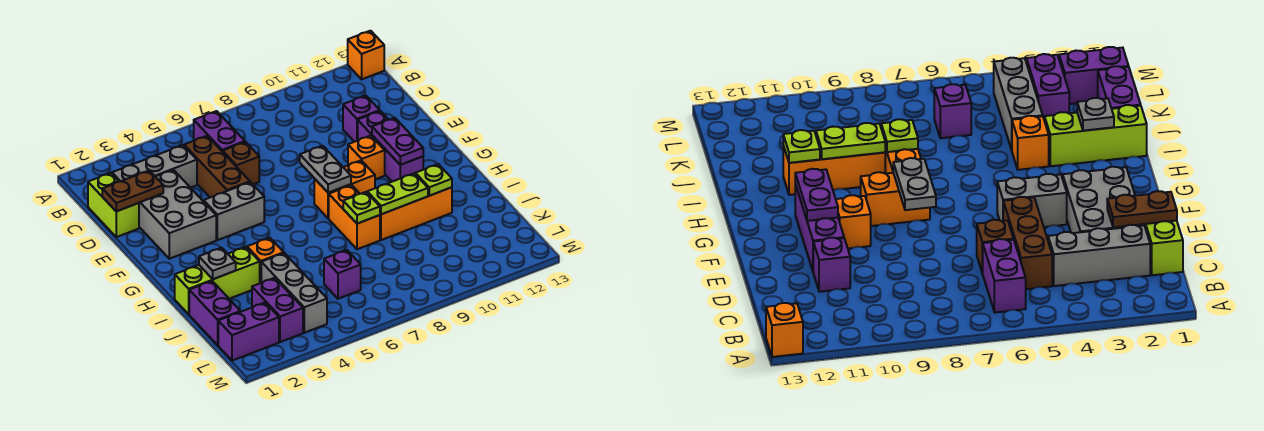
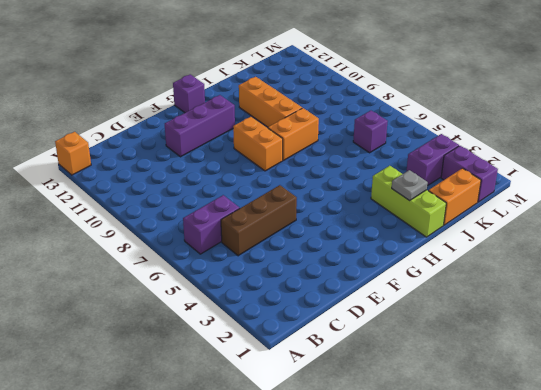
purple brick G13 level 1 -> purple brick D11 level 1
orange brick J1:K1 level 1 -> purple brick J1:K1 level 1
none -> lime brick C1:D1 level 1
none -> grey brick C2:C4 level 1
none -> grey brick D2:F3 level 1

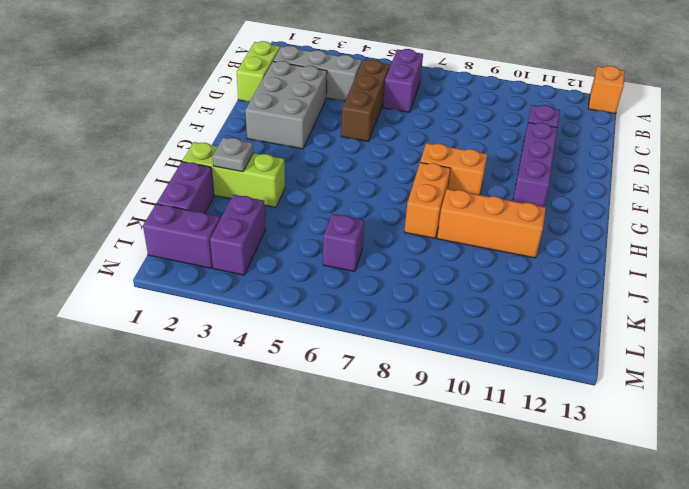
none -> brown brick D6 level 1
none -> grey brick F4:F5 level 1
none -> orange brick F10 level 1

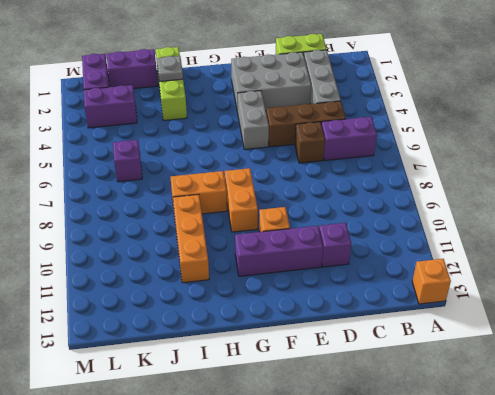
none -> orange brick I4 level 1
none -> grey brick J4:L4 level 1
none -> brown plate D1:D2 level 2

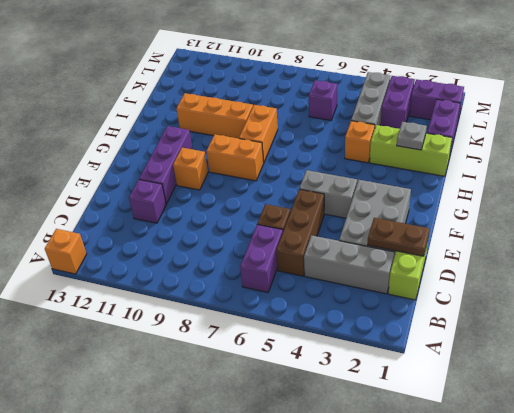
none -> grey plate F8:G8 level 2
none -> purple plate F11:G11 level 2
none -> lime plate I8 level 2

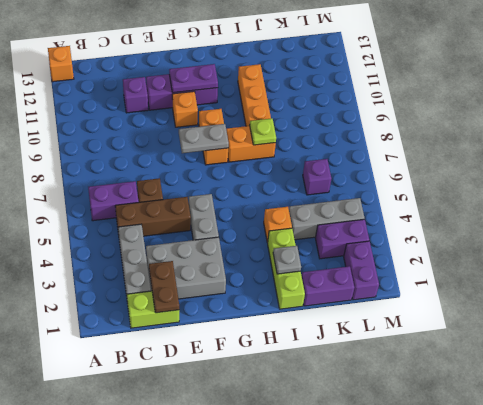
none -> lime plate I9:I10 level 2
none -> lime plate I11 level 2

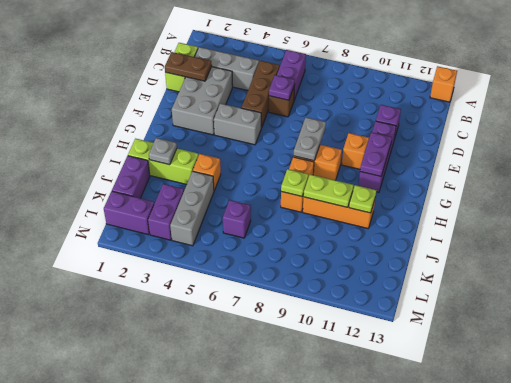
purple plate D6 level 2 -> none

